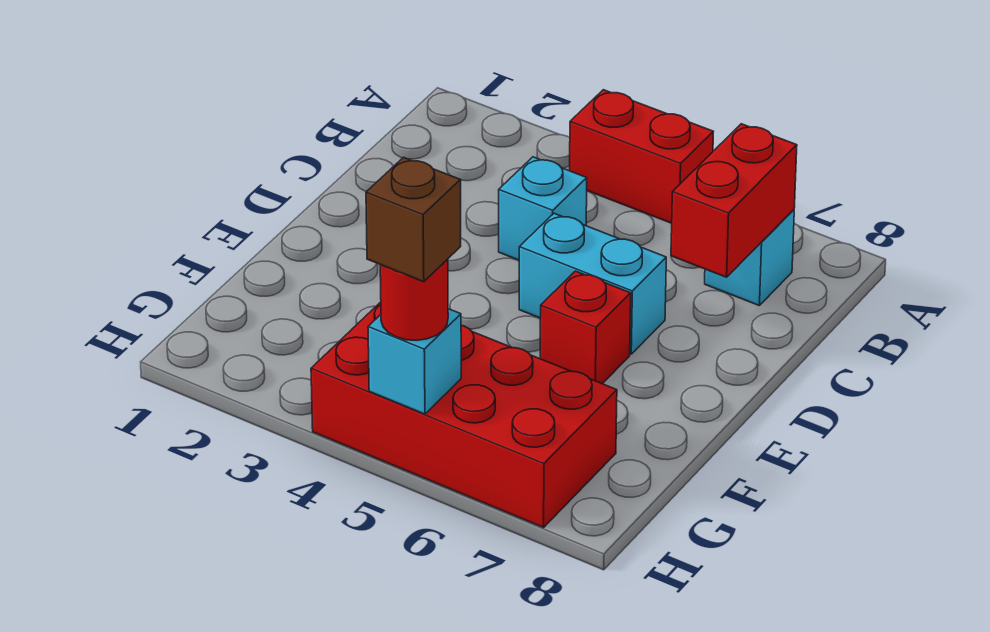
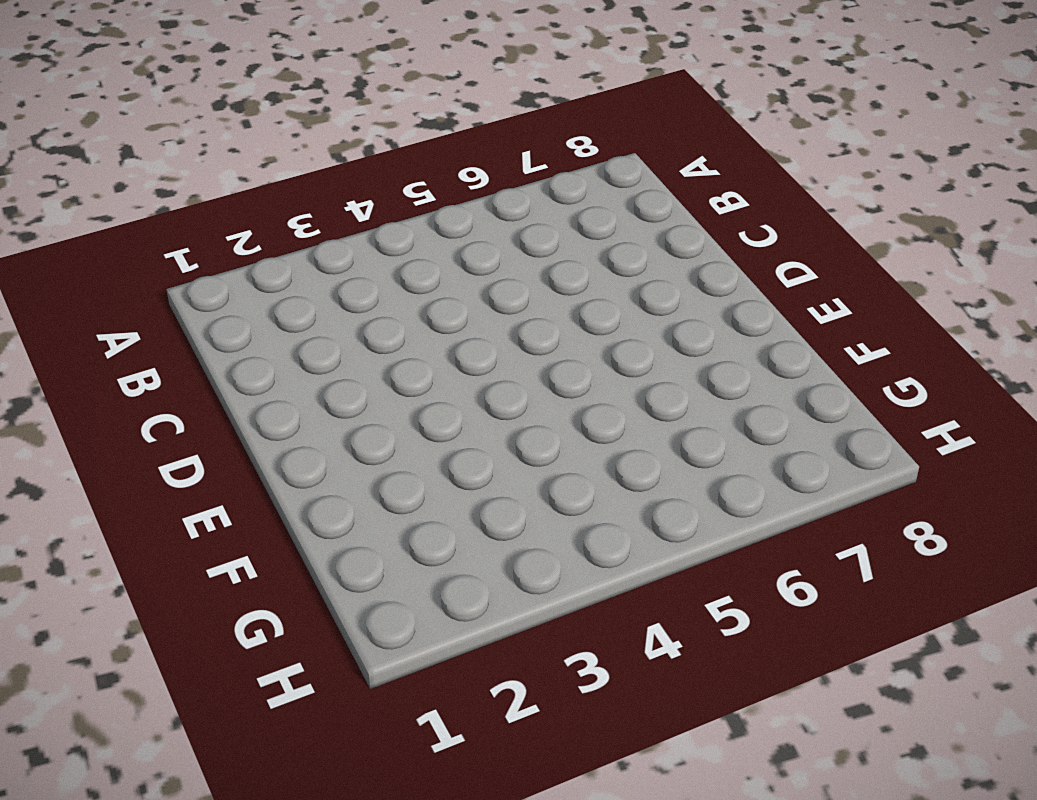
none -> red brick A4:A5 level 1
none -> cyan brick B7 level 1

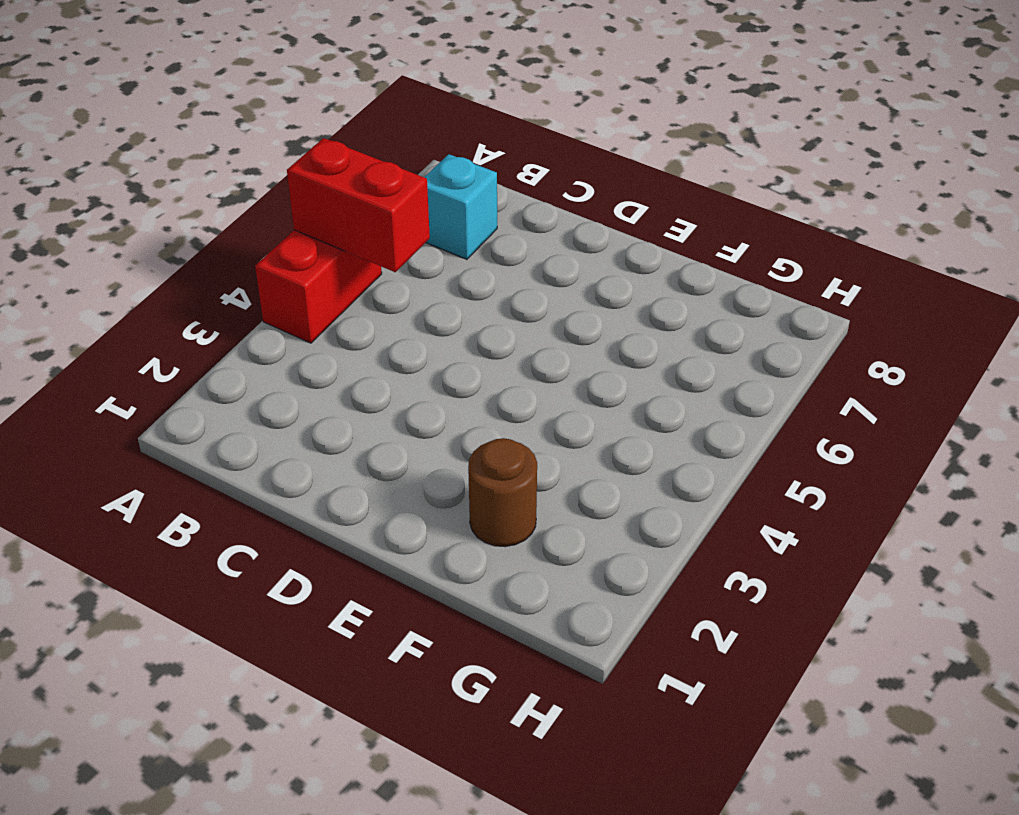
red brick A5:B5 level 2 -> red brick B7:C7 level 2
brown round brick F2 level 1 -> none
none -> cyan brick C4 level 1
none -> cyan brick D5:D6 level 1

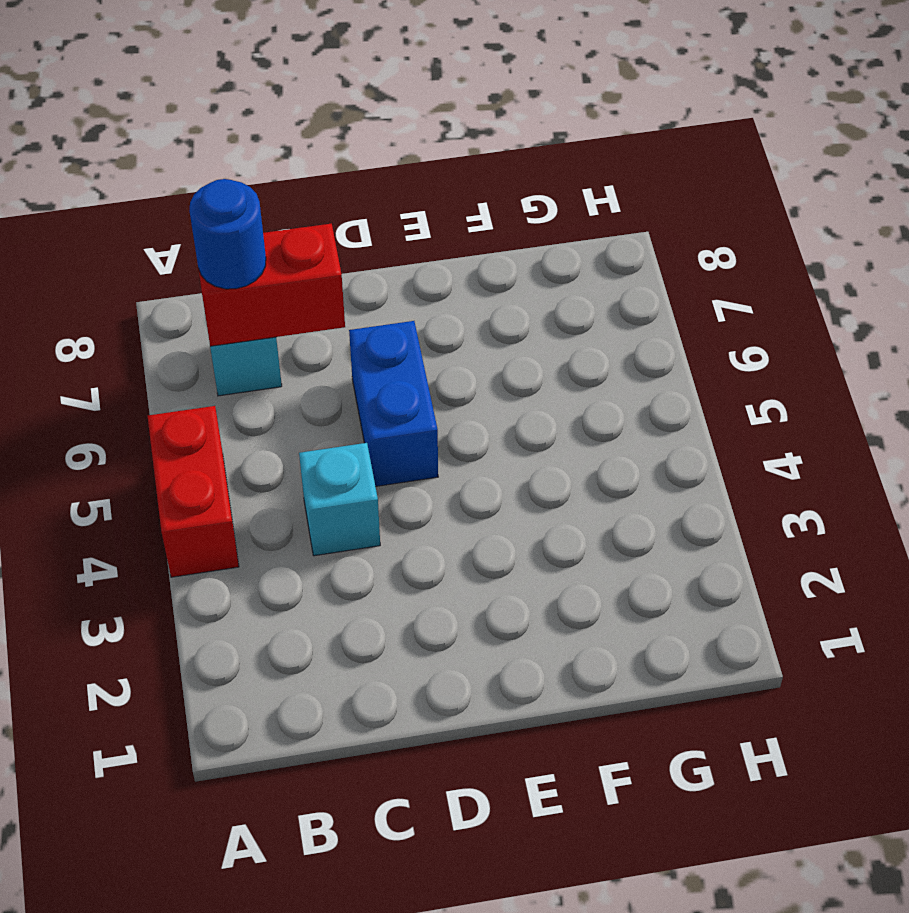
blue round brick B7 level 3 -> none
blue brick D5:D6 level 1 -> cyan brick D5:D6 level 1
none -> red brick E6 level 1
none -> red brick G4:H7 level 1

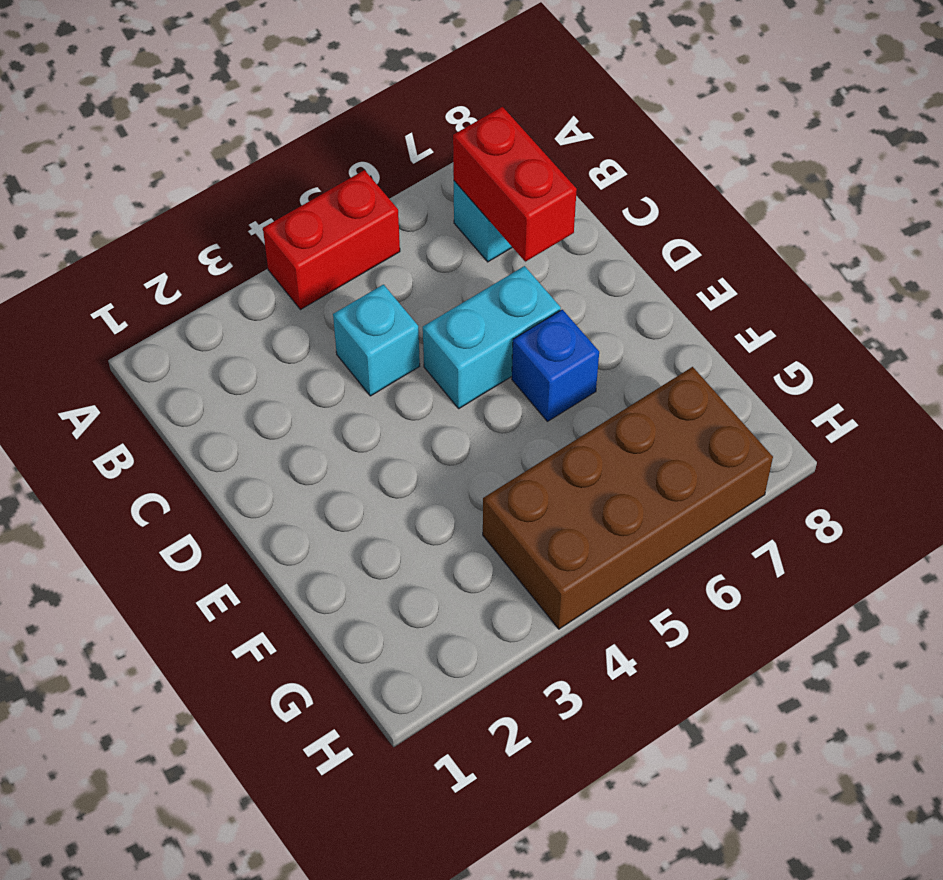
blue brick E6 level 1 -> red brick E6 level 1
brown brick G4:H7 level 1 -> red brick G4:H7 level 1
none -> cyan brick H5 level 2
none -> red round brick H5 level 3

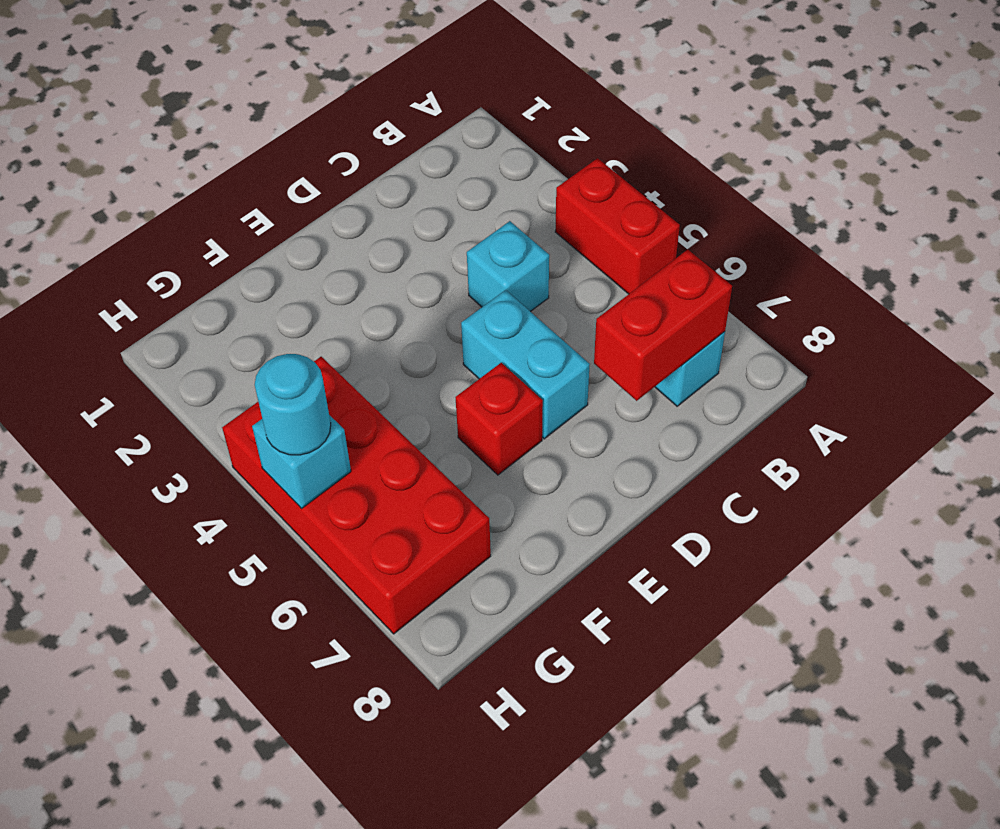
cyan round brick H5 level 3 -> red round brick H5 level 3
none -> brown brick H5 level 4

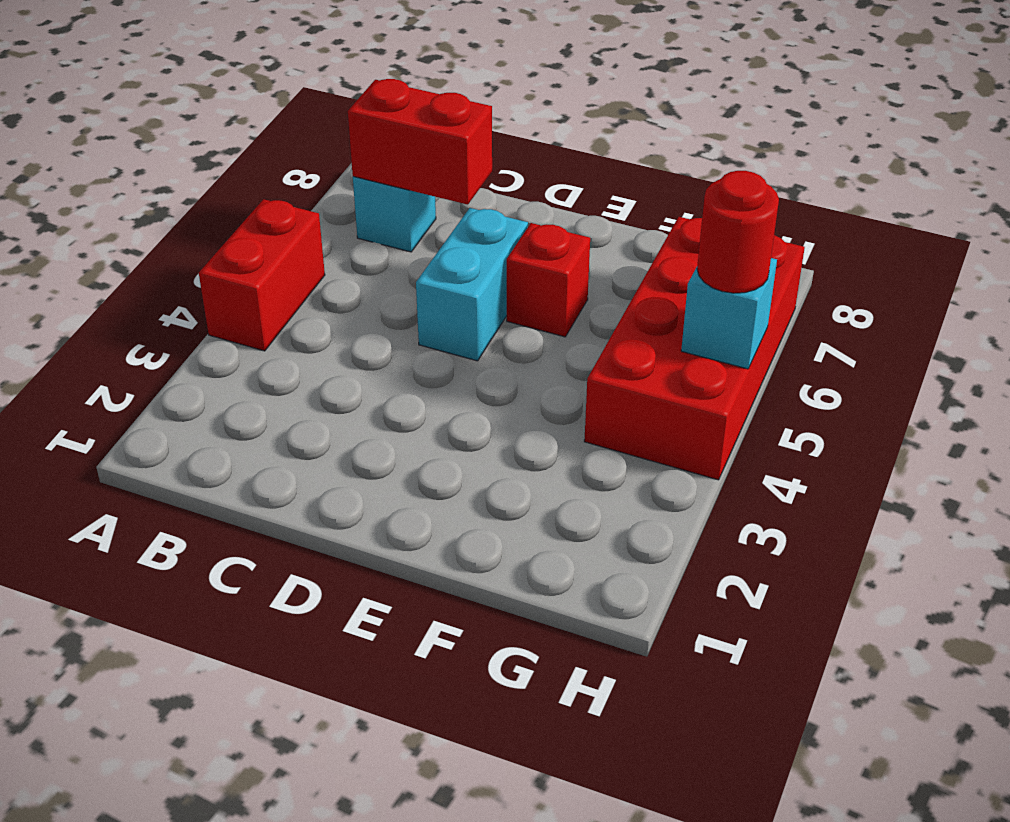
none -> cyan brick C4 level 1
none -> brown brick H5 level 4

